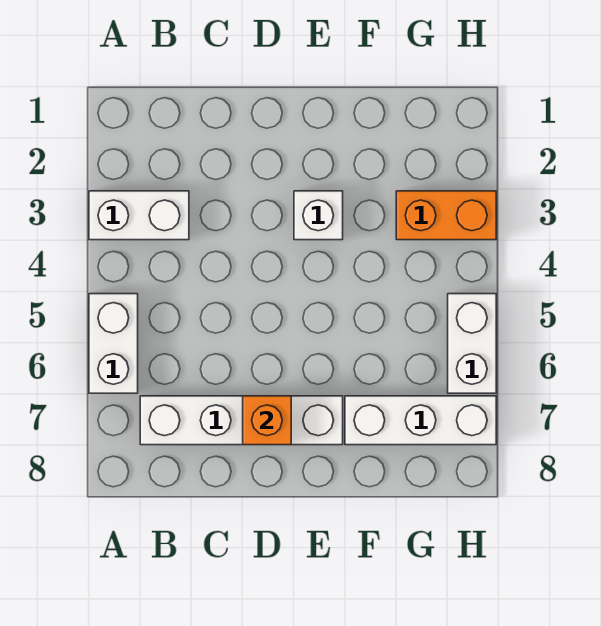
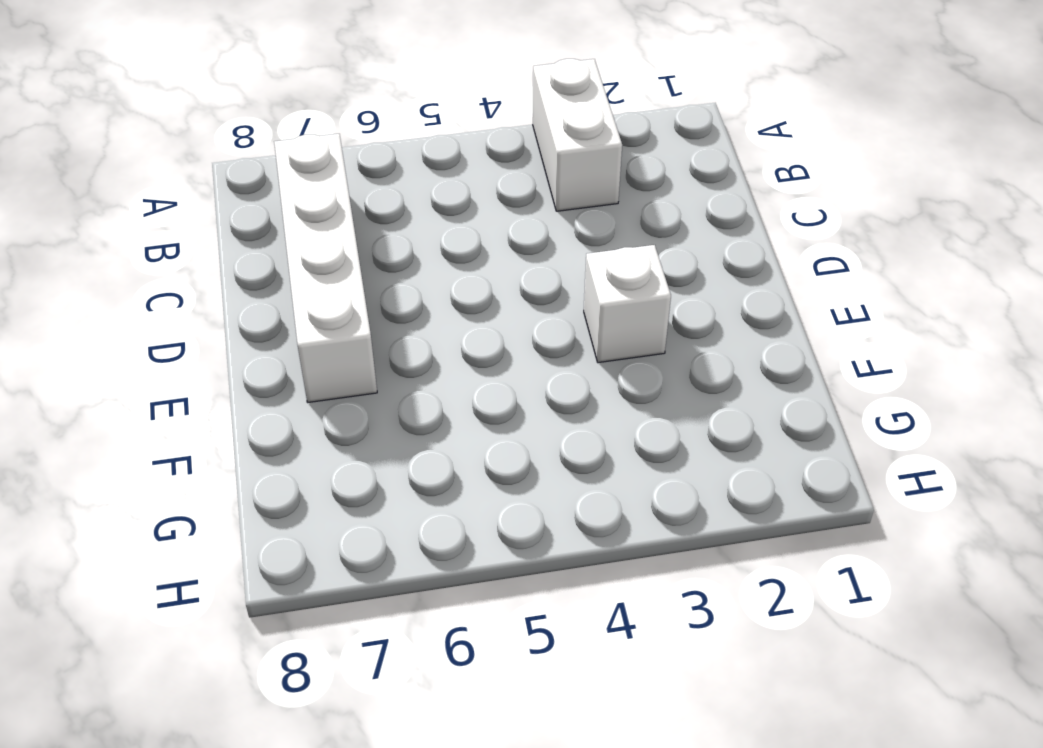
none -> white brick A5:A6 level 1
none -> white brick F7:H7 level 1

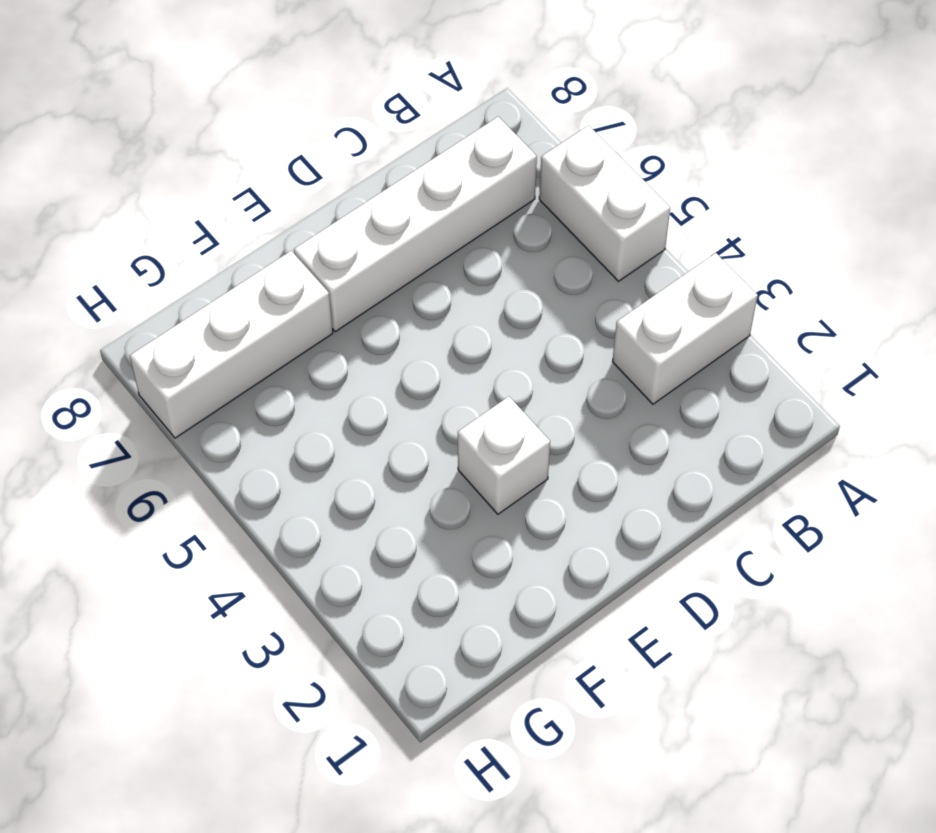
none -> orange brick G3:H3 level 1
none -> white brick H5:H6 level 1

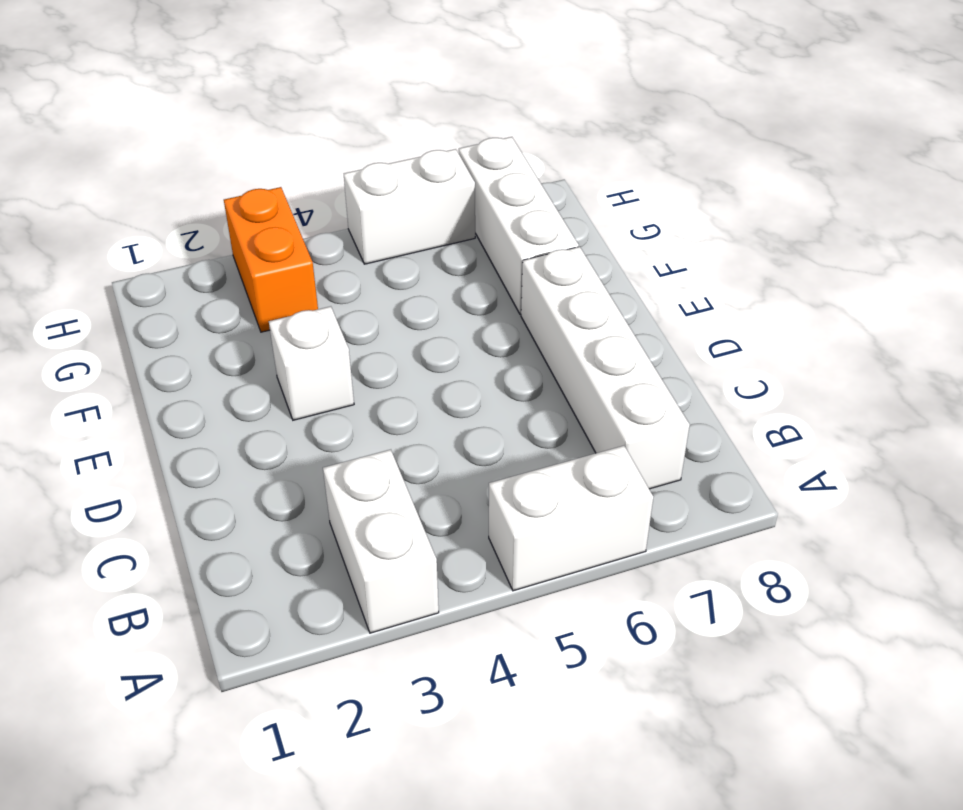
none -> orange brick D7 level 2

